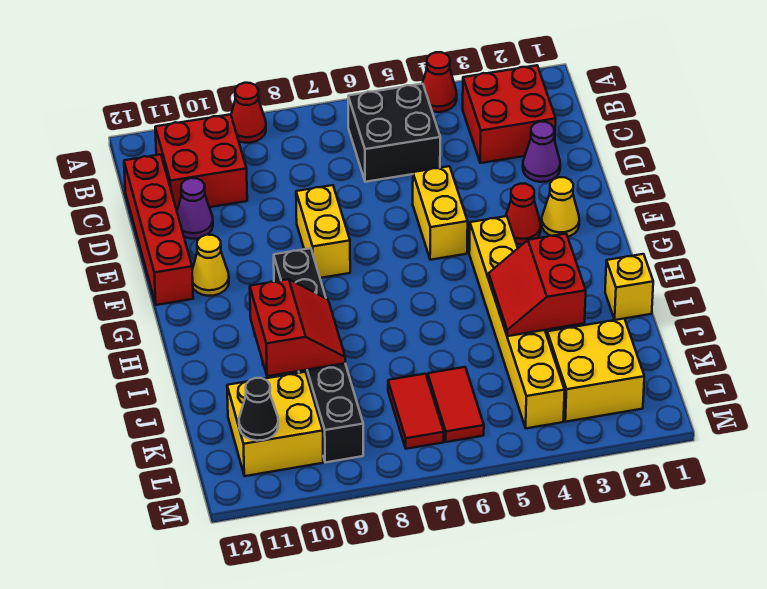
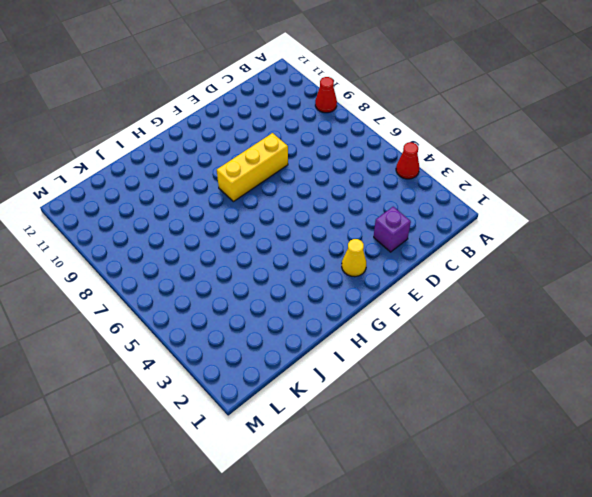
purple brick D2 level 1 -> purple cone D2 level 1
yellow brick E8:G8 level 1 -> yellow brick E8:F8 level 1
none -> red brick B2:C3 level 1
none -> black brick B5:C6 level 1
none -> red brick B10:C11 level 1

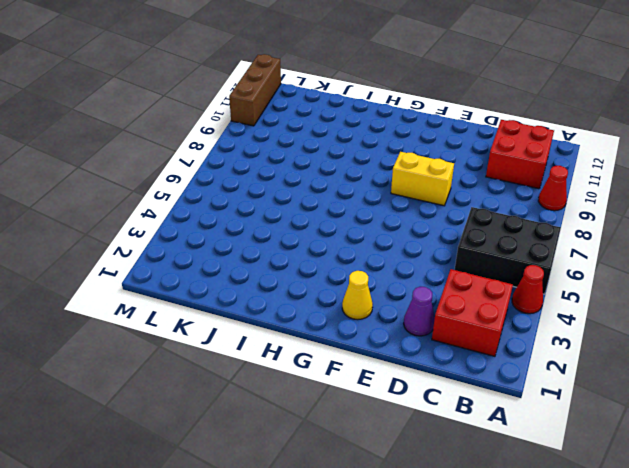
black brick A5:C6 level 1 -> black brick B5:C6 level 1
brown brick M10:M12 level 1 -> none
none -> red brick C12:F12 level 1
none -> purple cone D11 level 1
none -> yellow brick E5:F5 level 1

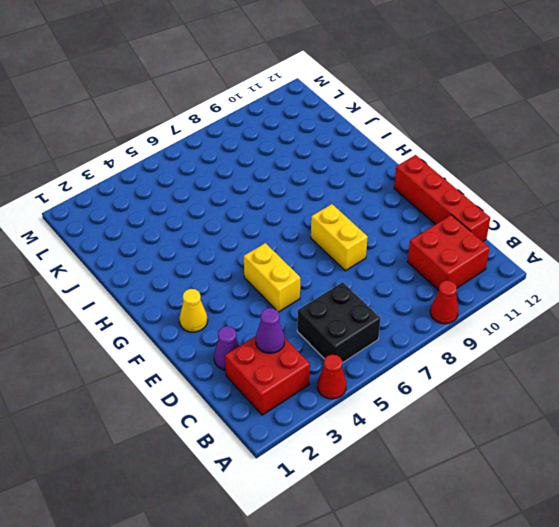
purple cone C3 level 2 -> purple cone D11 level 1
none -> red cone F3 level 1
none -> yellow cone F11 level 1
none -> yellow brick G4:L4 level 1

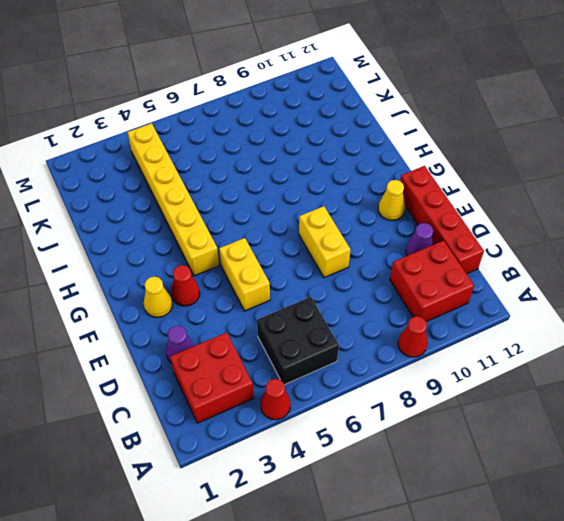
none -> black brick G9:L9 level 1
none -> yellow brick I1 level 1
none -> yellow brick K2:L3 level 1

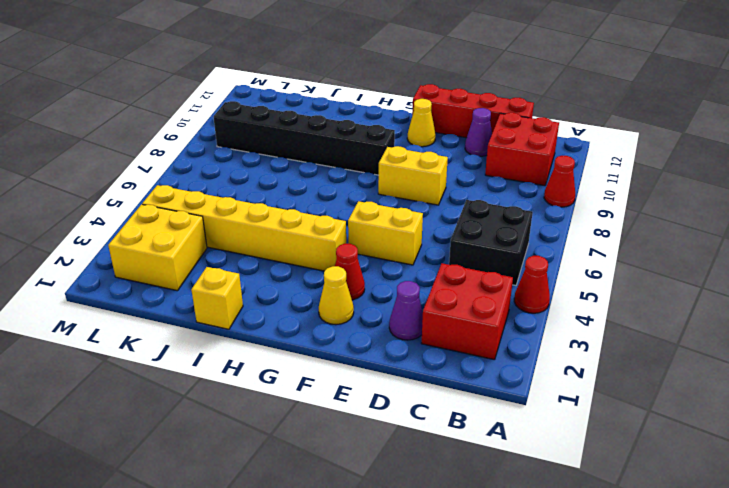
none -> red tile K6:L6 level 1
none -> red tile K7:L7 level 1
none -> yellow brick K10:L11 level 1

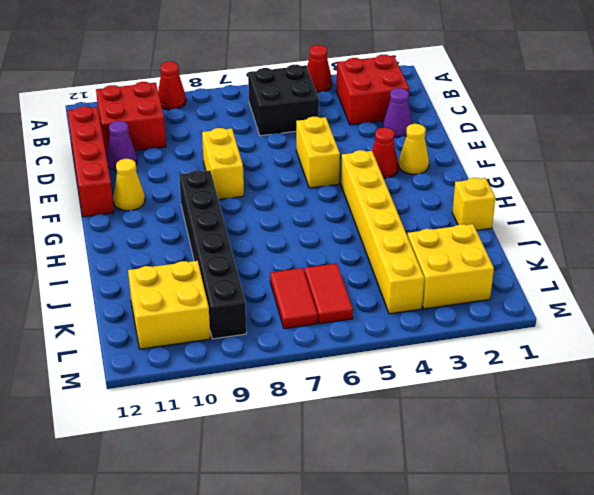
none -> red slope I3:J4 level 2 top 3
none -> red slope I9:J10 level 2 top 10
none -> black cone L11 level 2

